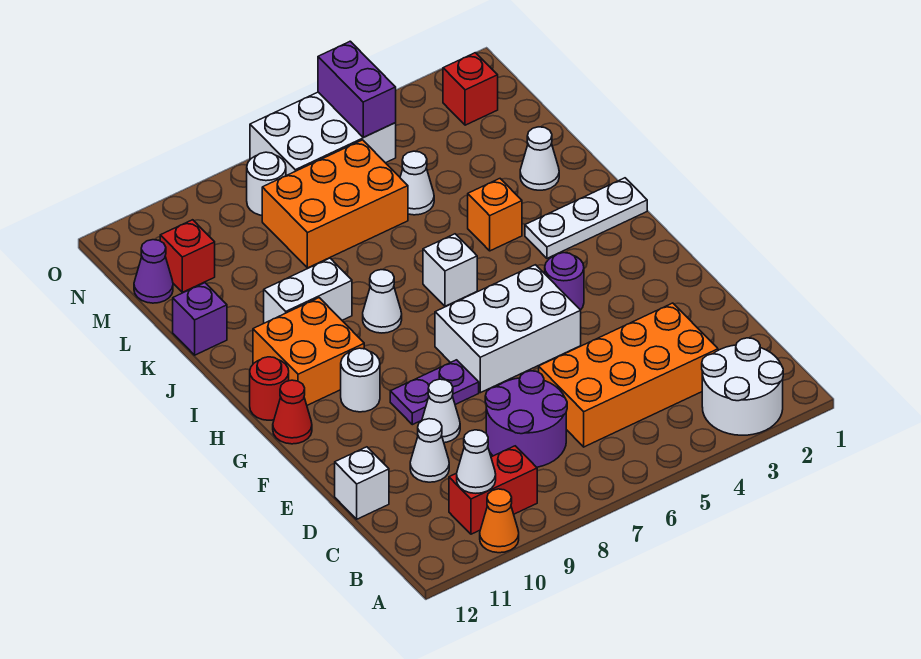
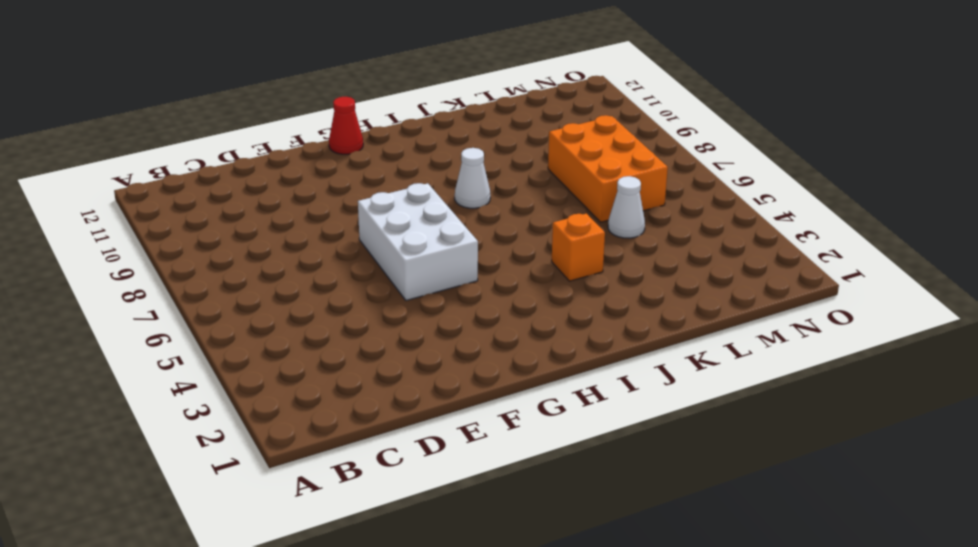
none -> white round brick A2:B3 level 1
none -> orange cone A10 level 1
none -> red brick B9:B10 level 1
none -> orange brick C3:D6 level 1

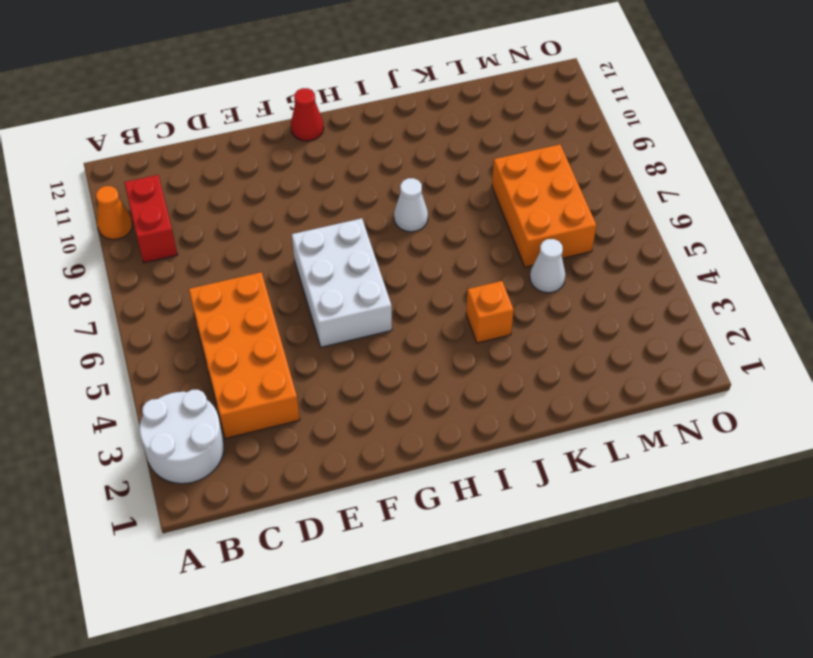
none -> purple round brick C7:D8 level 1
none -> white cone D10 level 1
none -> white brick D12 level 1
none -> white cone E9 level 1

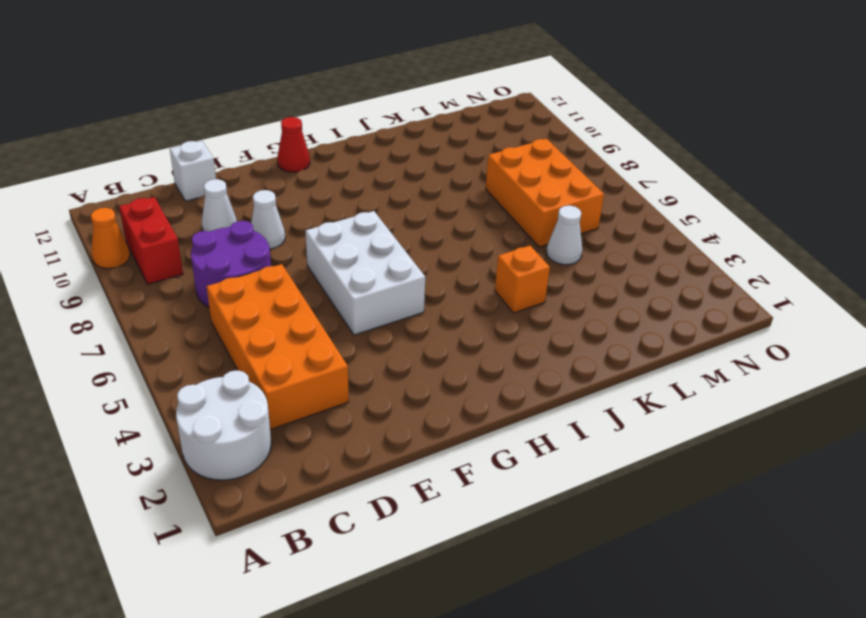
none -> purple plate F8:F9 level 1
none -> purple round brick G4 level 1
none -> white round brick G10 level 1
none -> orange brick H10:I11 level 1

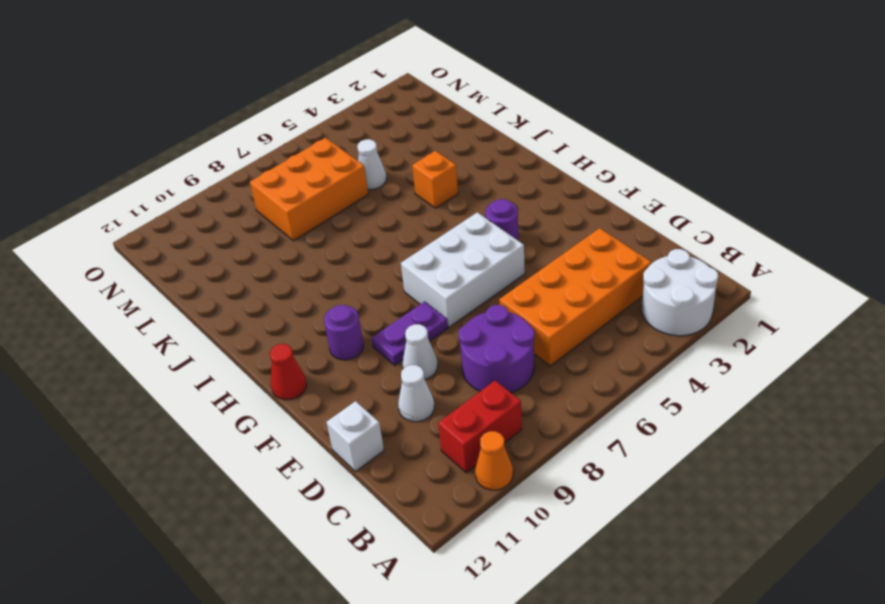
purple round brick G10 level 1 -> white round brick G10 level 1
none -> orange brick H10:I11 level 1
none -> red round brick H12 level 1
none -> white plate I1:I3 level 1
none -> white brick I6 level 1

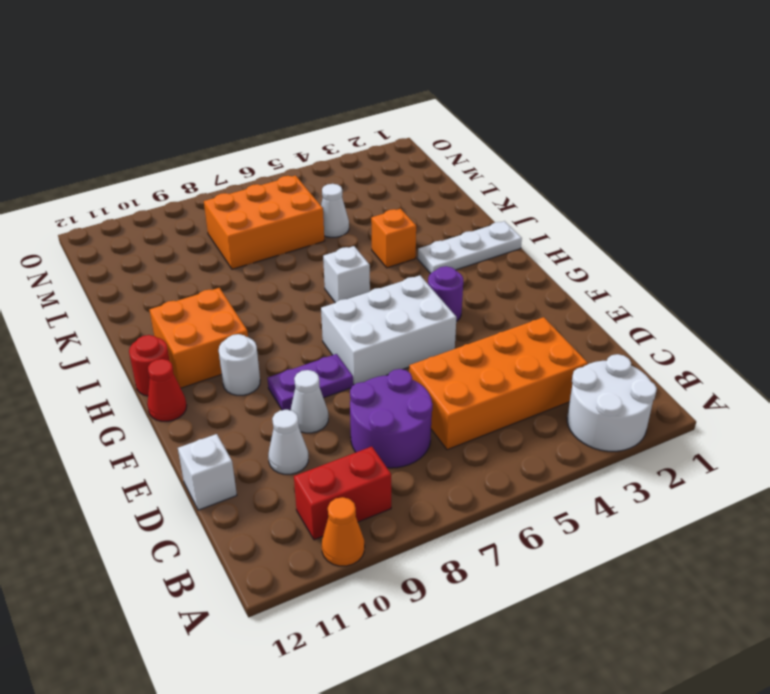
none -> white cone I8 level 1
none -> white brick J9:J10 level 1
none -> white cone K2 level 1
none -> purple brick K12 level 1

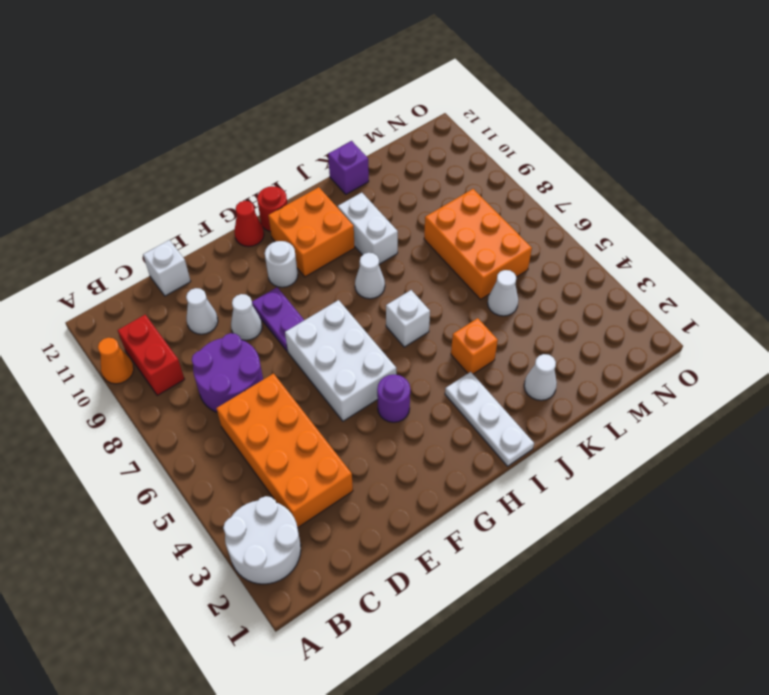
none -> red brick M11 level 1
none -> purple cone M12 level 1
none -> red brick N2 level 1
none -> white brick N5:O7 level 1

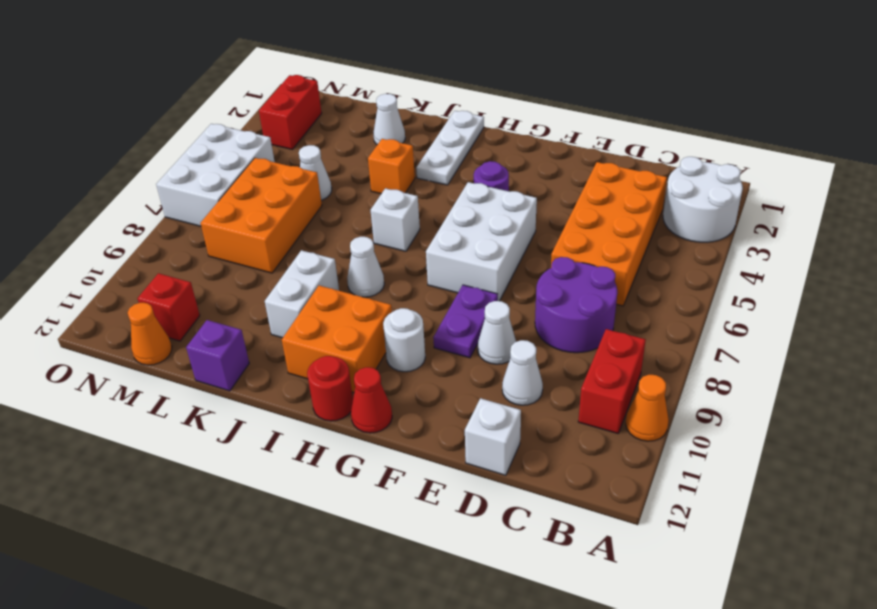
orange cone M12 level 1 -> purple cone M12 level 1
red brick N2:N3 level 1 -> red brick N2 level 1
none -> white round brick N8 level 1
none -> white cone B10 level 2
none -> purple brick N5:O5 level 2

